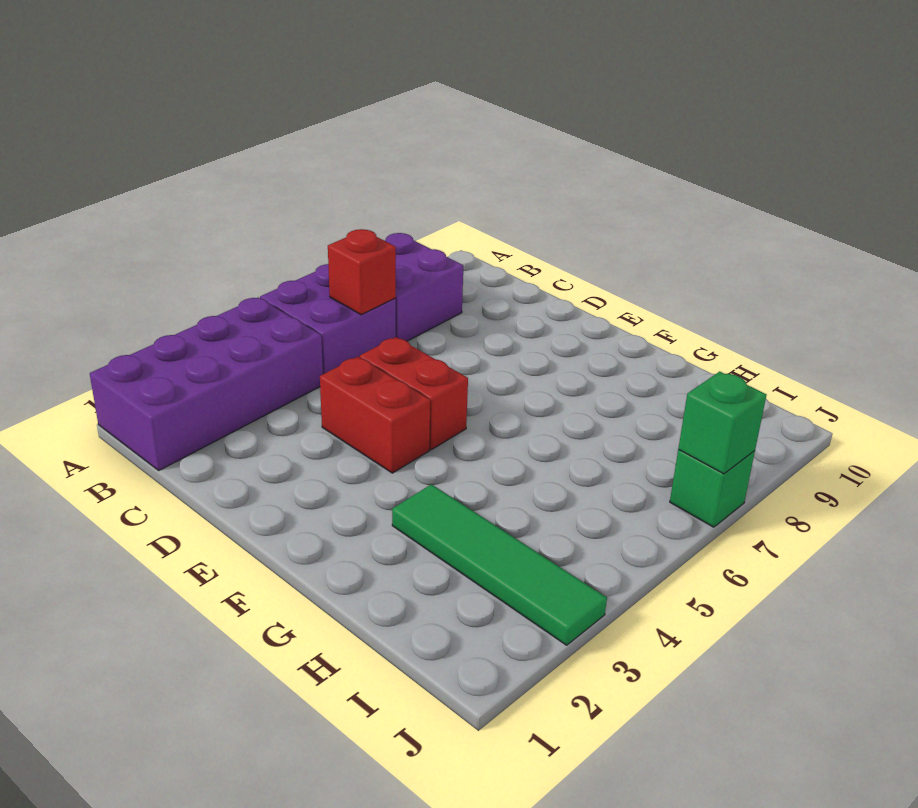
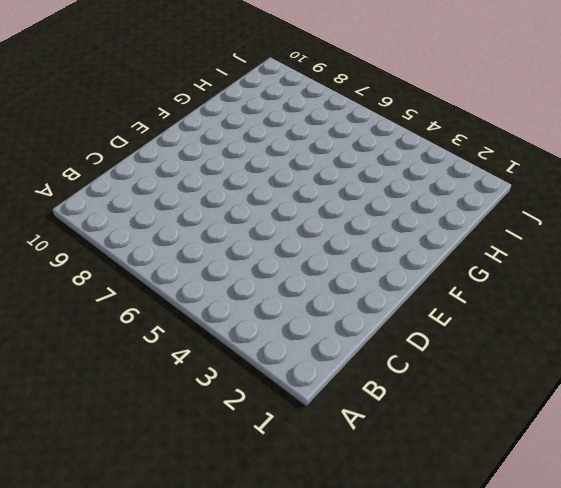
none -> purple brick A1:B4 level 1
none -> purple brick A5:B6 level 1

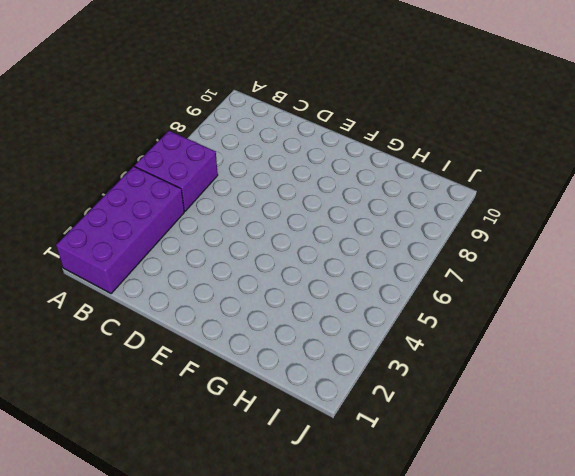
none -> purple brick A7:B8 level 1
none -> red brick D4:E4 level 1

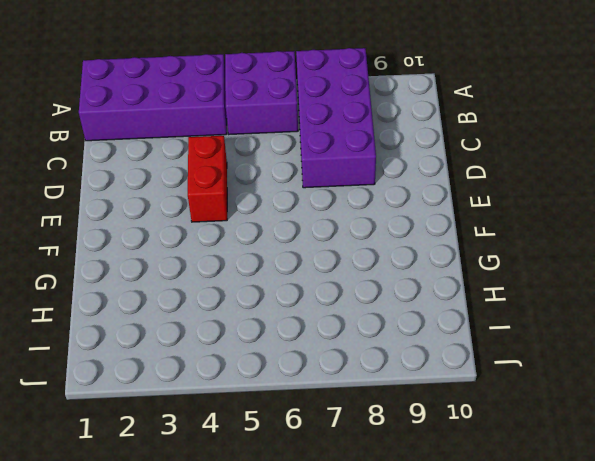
purple brick A7:D8 level 1 -> purple brick A7:B8 level 1
none -> red brick D5:E5 level 1
none -> green tile G3:J3 level 1

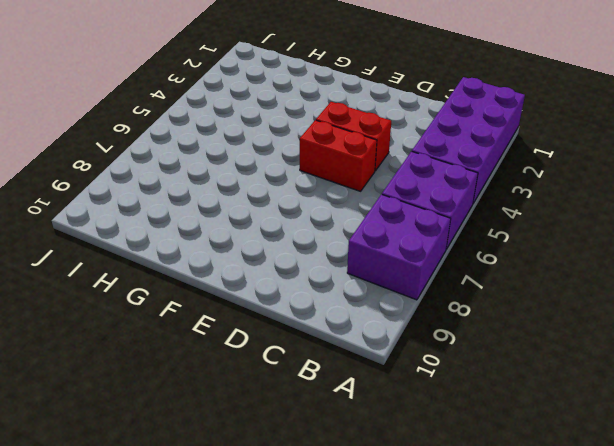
none -> green tile G3:J3 level 1
none -> green brick J7 level 1

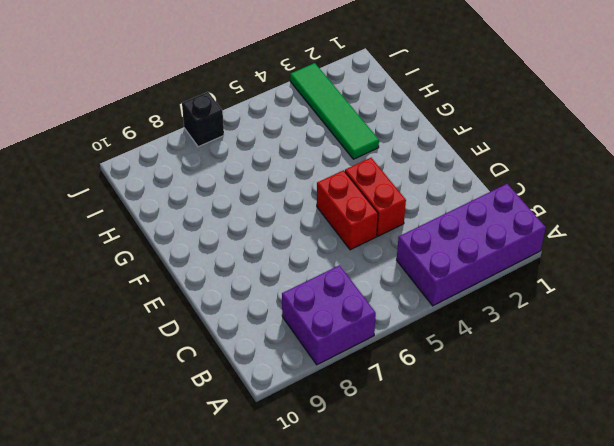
black brick J7 level 1 -> green brick J7 level 1
none -> purple brick A5:B6 level 1
none -> red brick B6 level 2

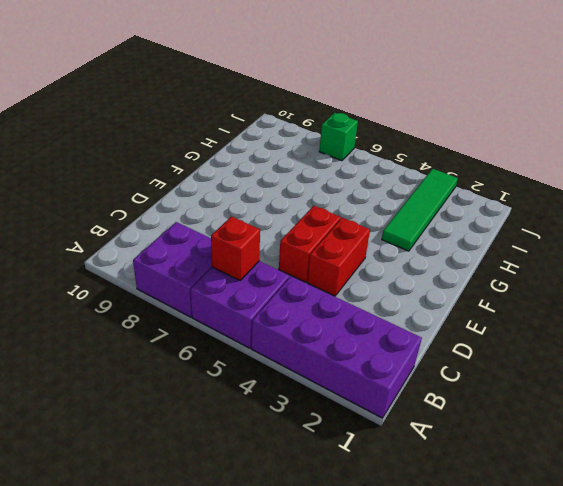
none -> green brick J7 level 2

